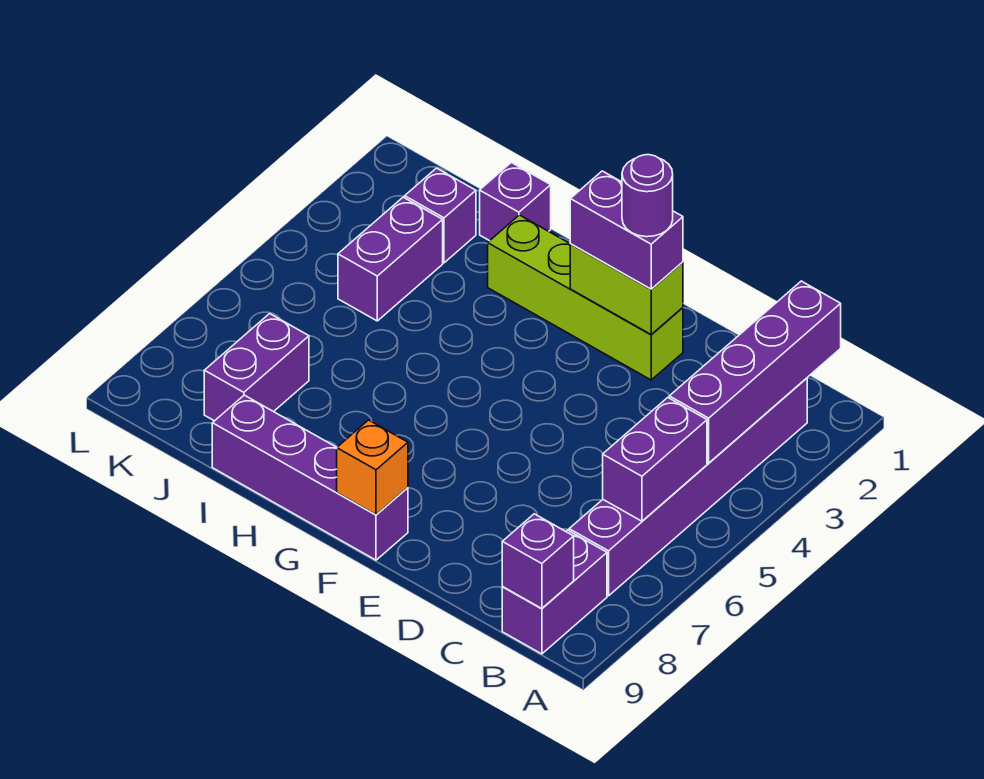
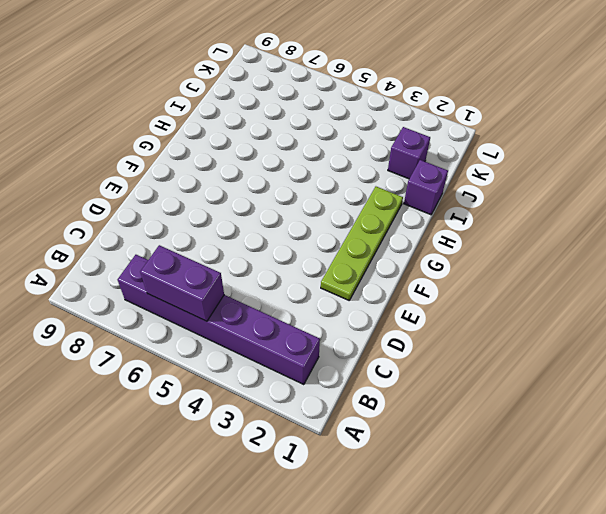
lime plate E2:H2 level 1 -> lime brick E2:H2 level 1
none -> purple brick B8:B9 level 1
none -> purple brick F9:I9 level 1
none -> purple brick J3:J4 level 1

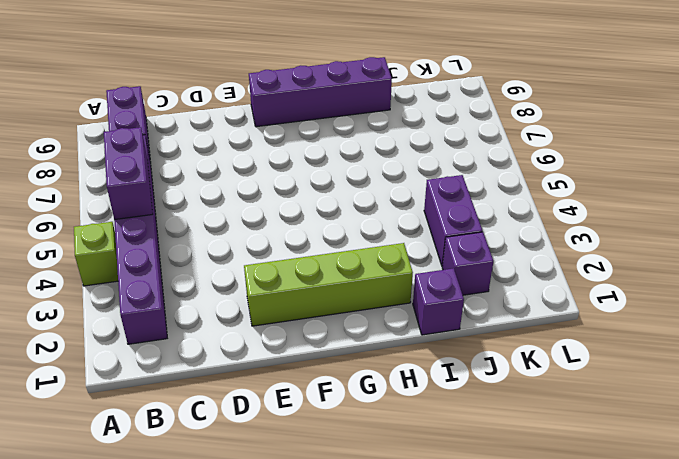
lime brick A4 level 1 -> none
none -> purple brick J7:J8 level 1
none -> purple brick B1:B4 level 2
none -> purple brick B9 level 2

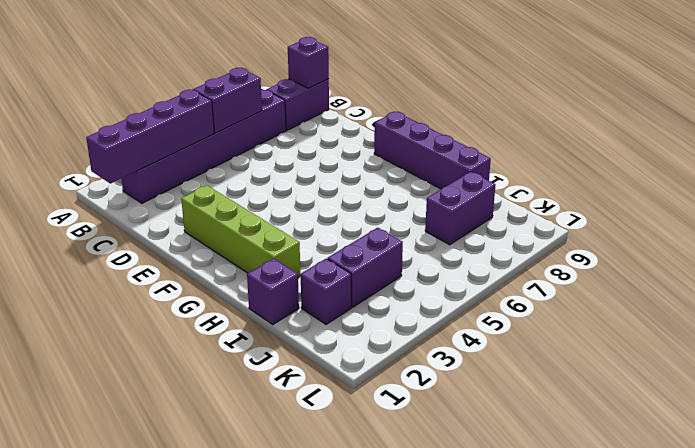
none -> lime brick E2:F2 level 2
none -> orange brick F9 level 2
none -> purple brick E2:F2 level 3

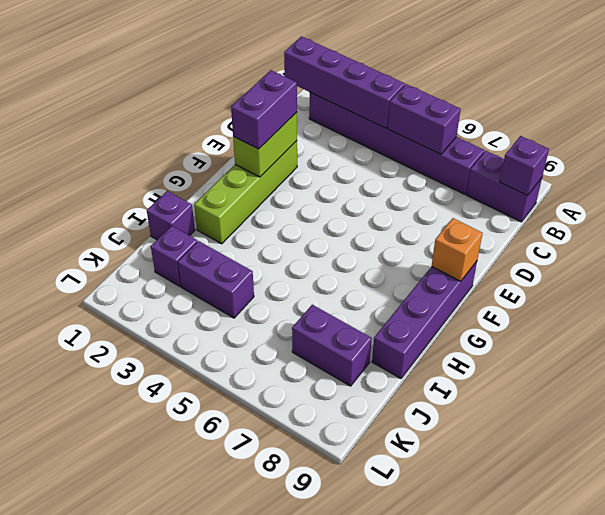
none -> purple round brick E2 level 4

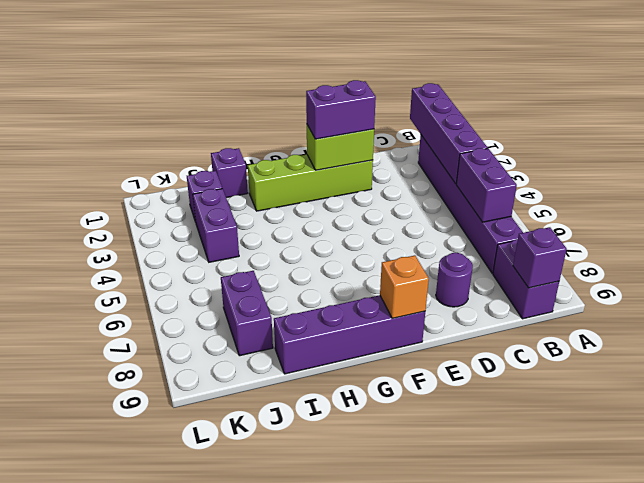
purple round brick D8 level 1 -> purple round brick E2 level 4

